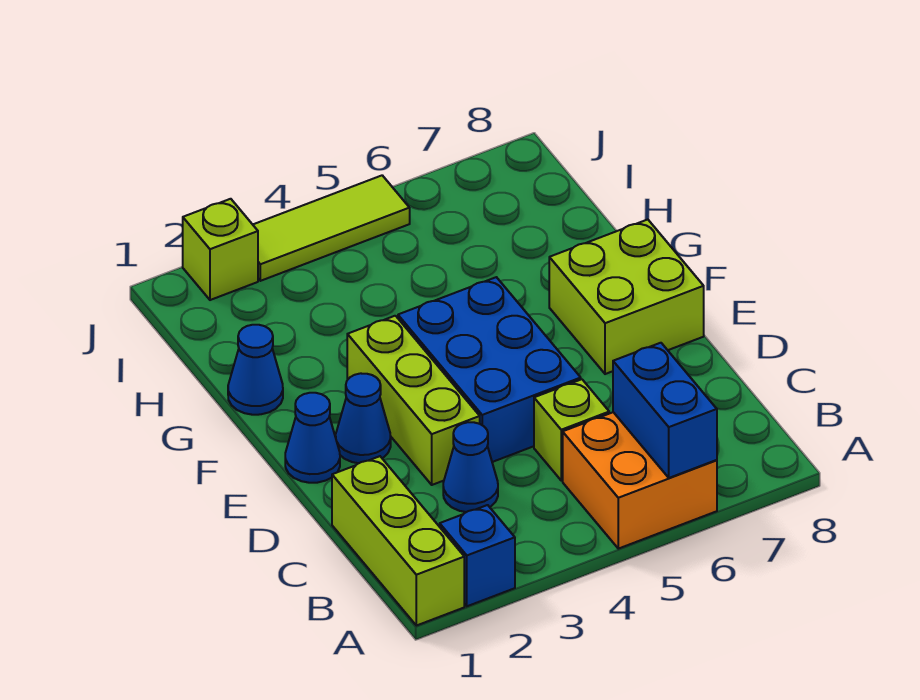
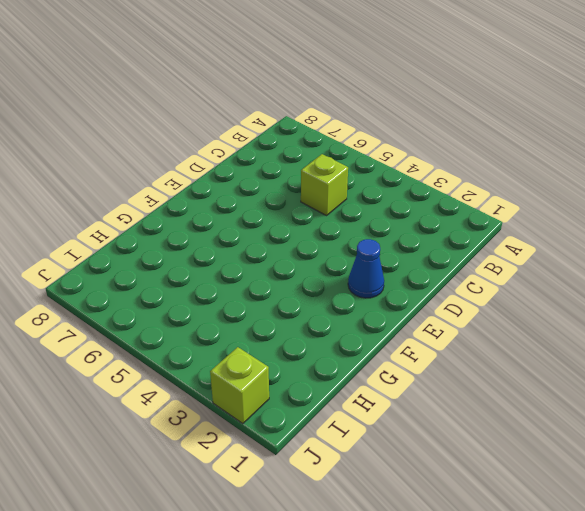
none -> lime brick A1:C1 level 1
none -> blue brick A2 level 1
none -> orange brick A5:B6 level 1

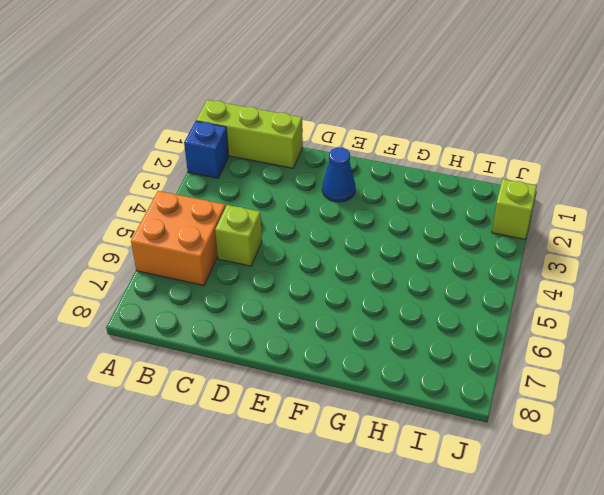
none -> blue cone C3 level 1
none -> lime brick D3:F3 level 1
none -> blue brick D4:F5 level 1

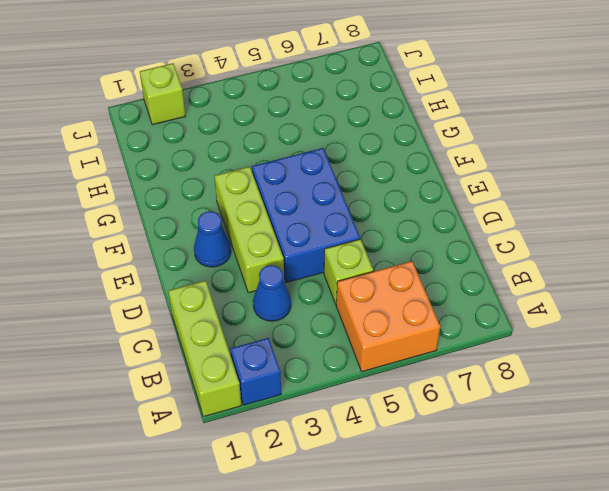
none -> blue cone E1 level 1
none -> lime brick E7:F8 level 1
none -> blue cone G1 level 1

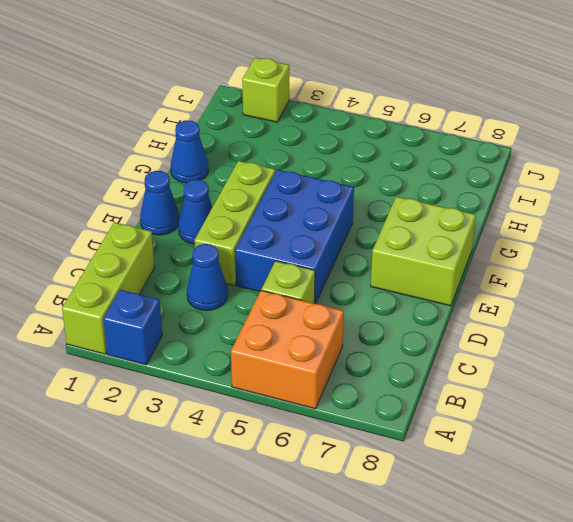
none -> lime tile J3:J5 level 1
none -> blue brick A6:B6 level 2

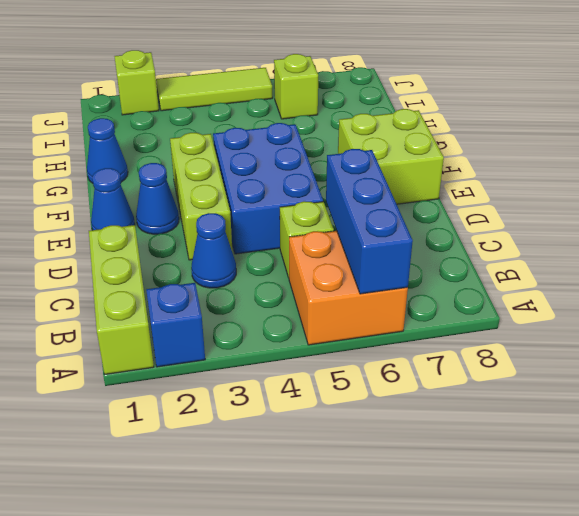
blue brick A6:C6 level 2 -> blue brick A6:B6 level 2
lime brick I6 level 1 -> none

